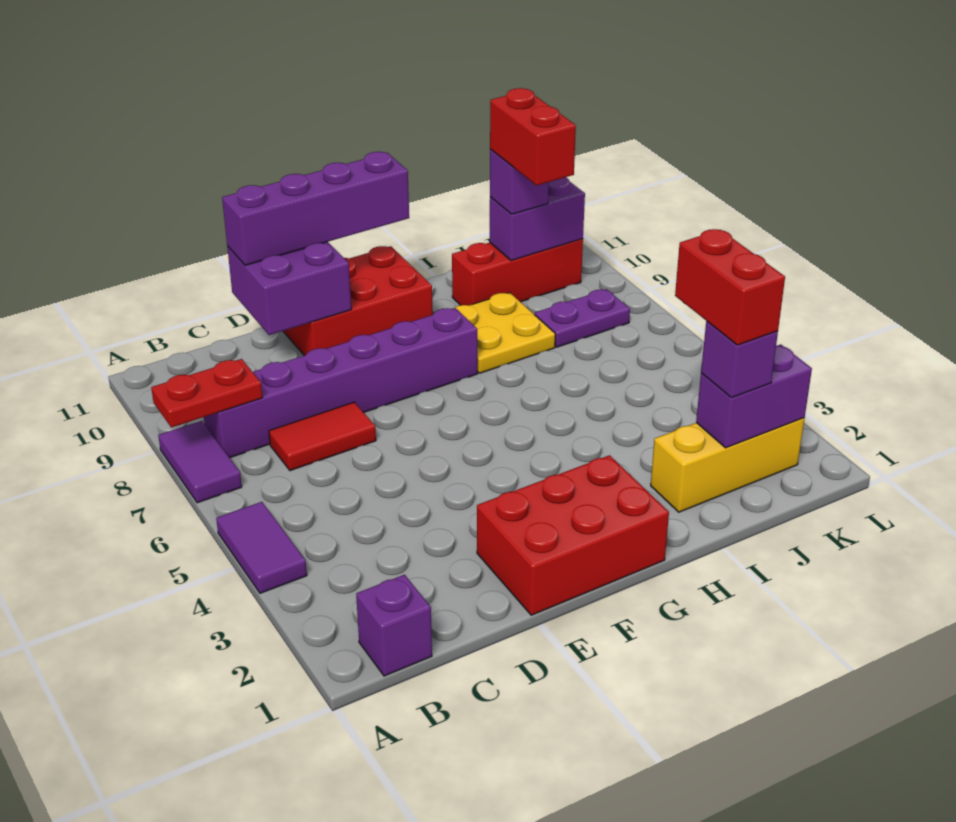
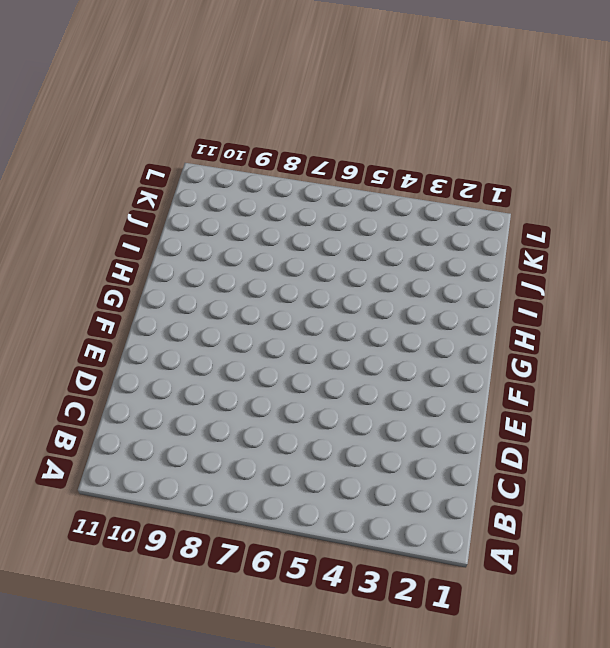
none -> purple tile A4:A5 level 1
none -> purple tile A7:A8 level 1
none -> purple brick B1 level 1

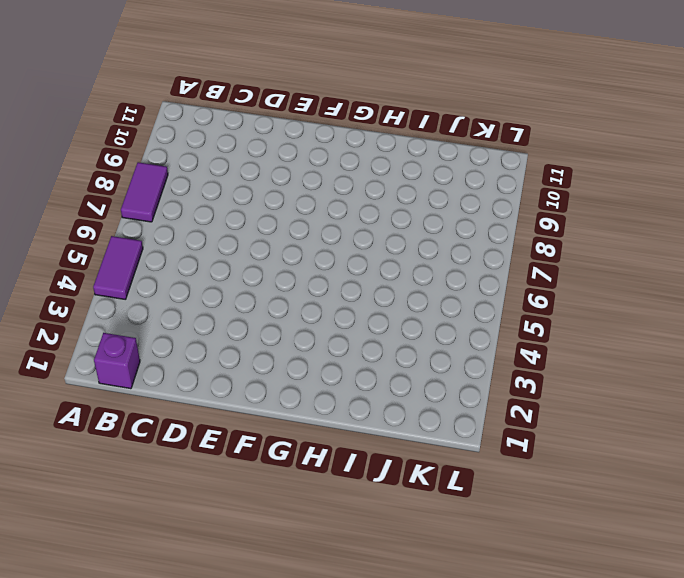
none -> purple brick B8:G8 level 1
none -> red tile C7:D7 level 1
none -> red brick E1:G2 level 1

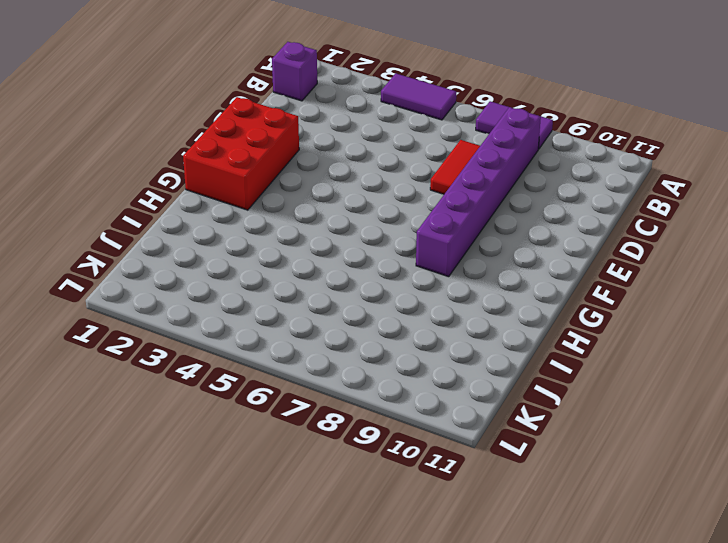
none -> red brick E10:G11 level 1
none -> yellow plate H8:I9 level 1
none -> yellow brick I2:K2 level 1

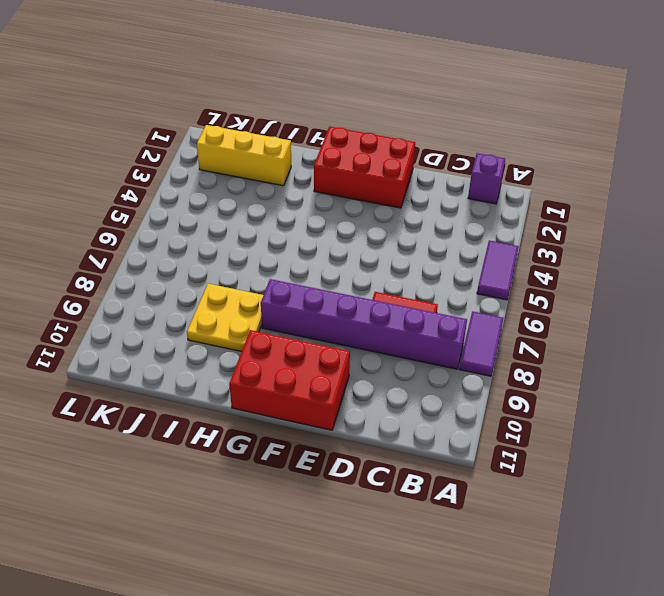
none -> red brick I10:K10 level 1
none -> purple plate J8:K8 level 1
none -> red plate A8:B8 level 2

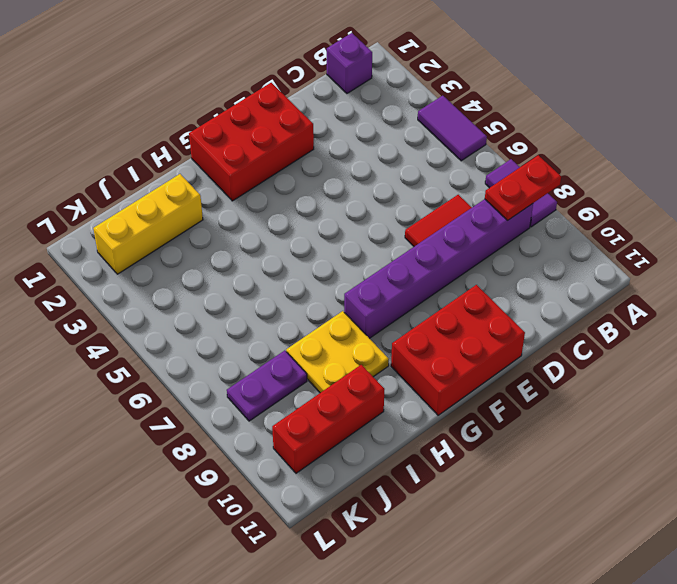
none -> purple brick D10:E11 level 2
none -> purple brick J2:K2 level 2
none -> purple brick J10:K10 level 2

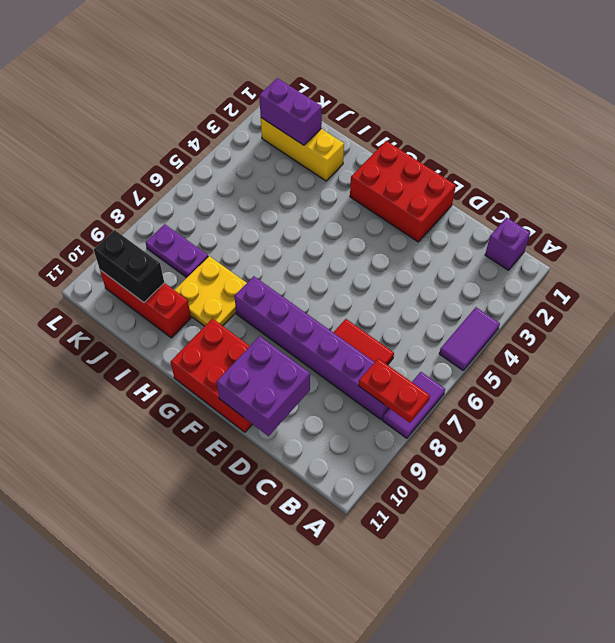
black brick J10:K10 level 2 -> purple brick J10:K10 level 2
none -> purple brick D11:G11 level 3
none -> purple brick J2 level 3
none -> purple brick J10 level 3

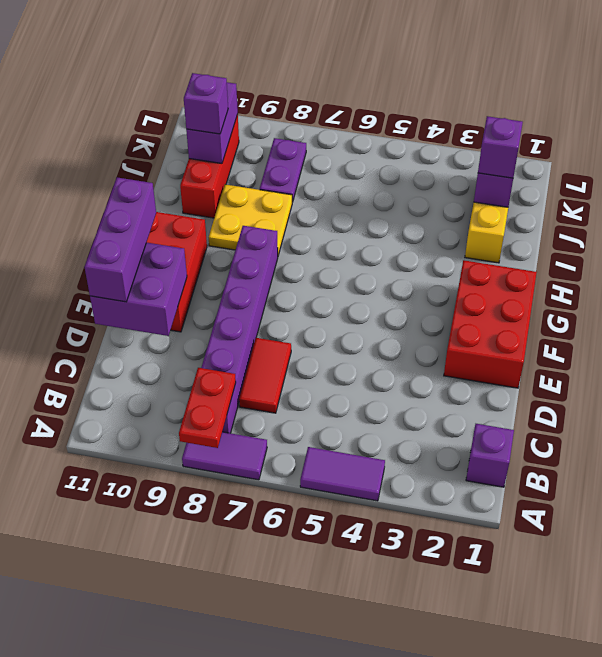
purple brick D11:F11 level 3 -> purple brick D11:G11 level 3
none -> red brick J2:J3 level 4
none -> red brick J9:J10 level 4

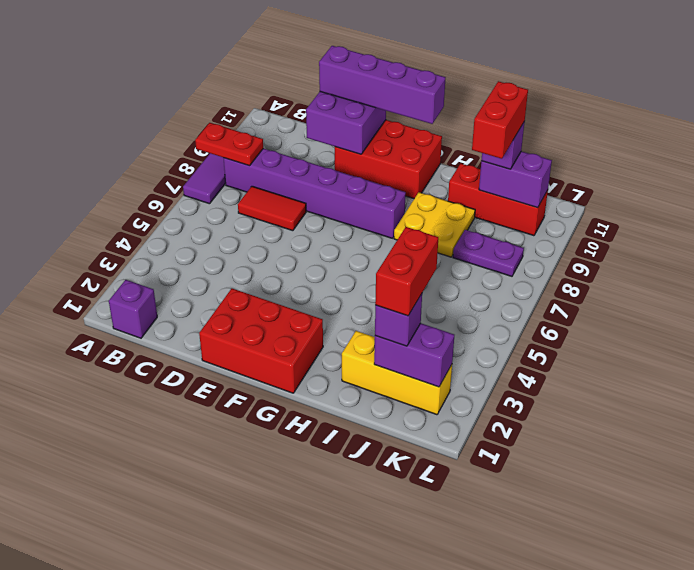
none -> purple tile A4:A5 level 1

